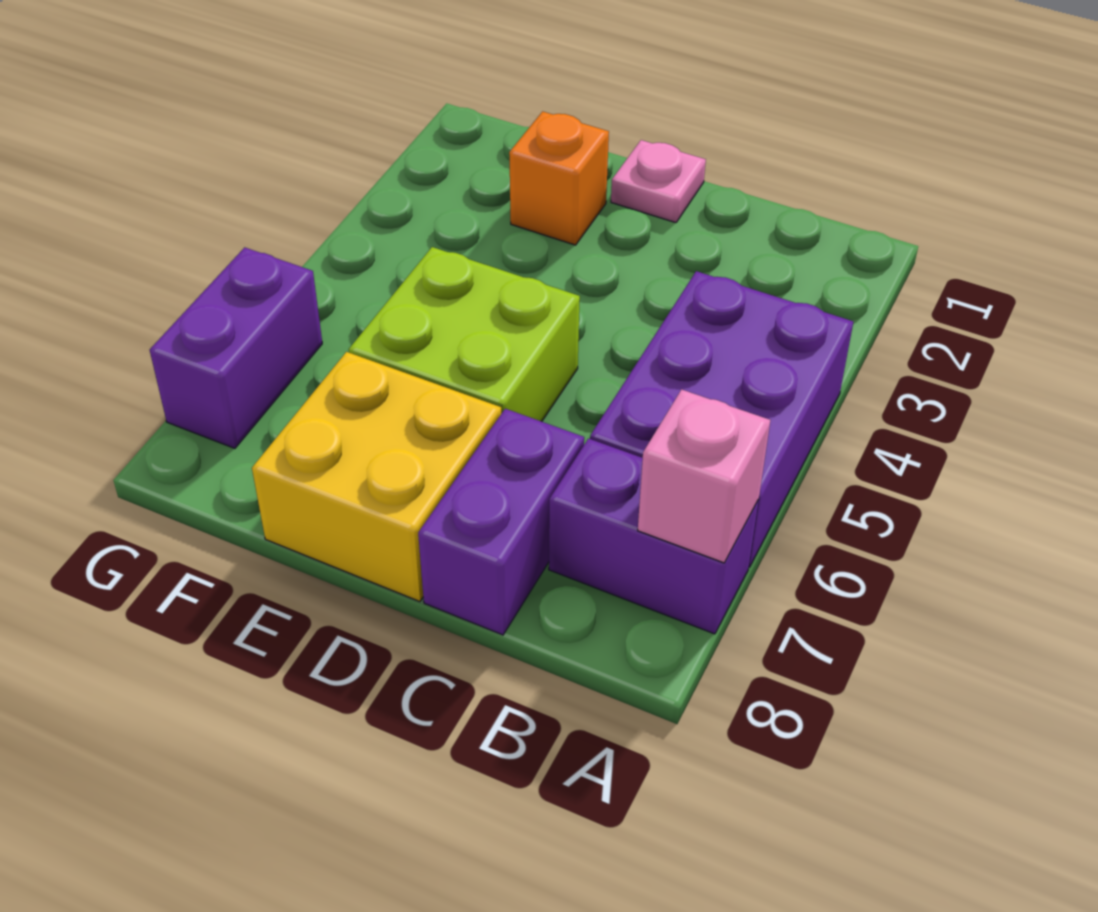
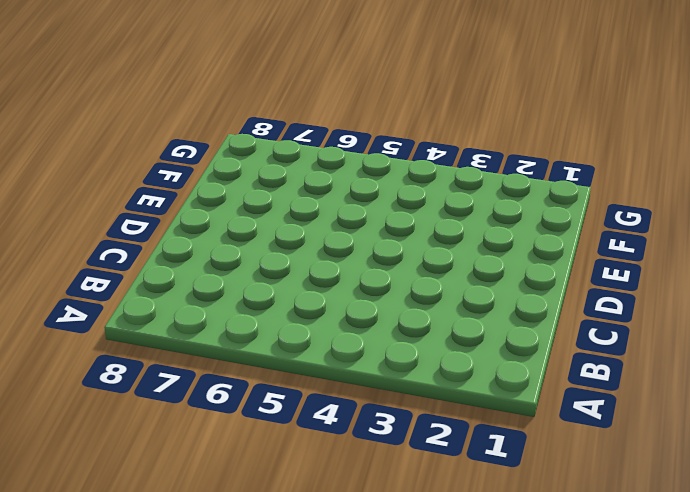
none -> purple brick A4:B6 level 1
none -> purple brick A7:B7 level 1

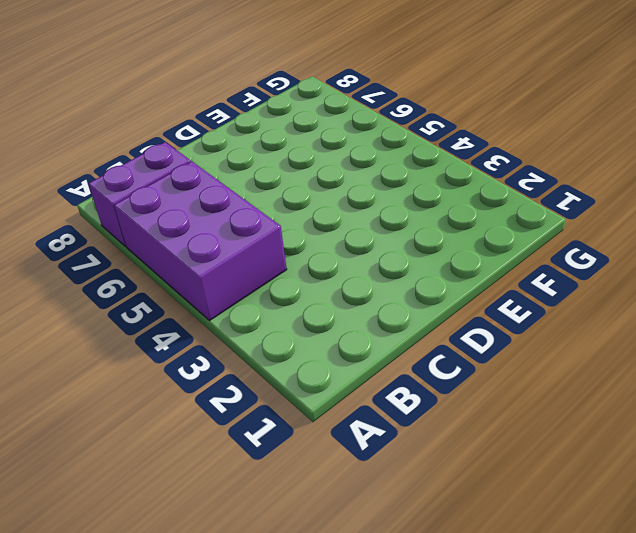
none -> purple brick C7:C8 level 1
none -> pink plate D1 level 1

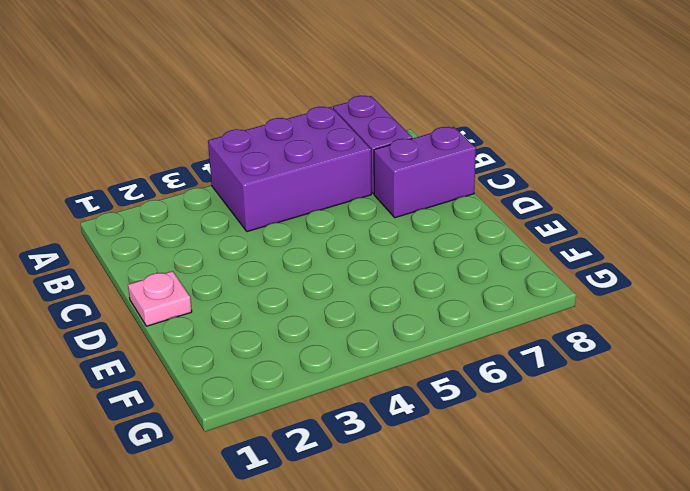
none -> lime brick D5:E6 level 1
none -> yellow brick D7:E8 level 1

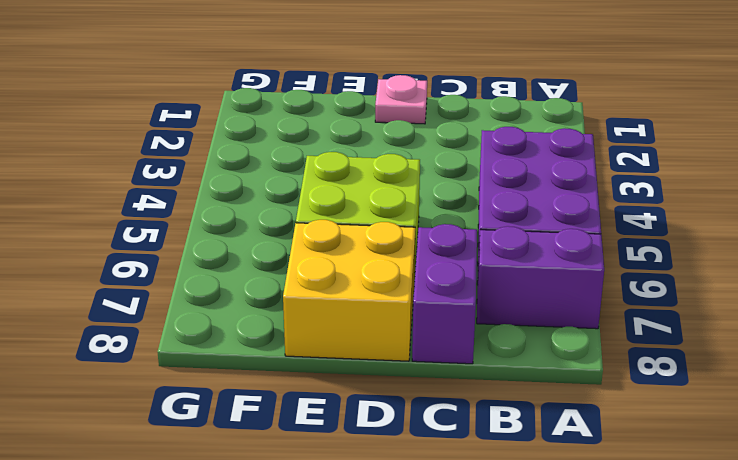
none -> orange brick E2 level 1
none -> purple brick G6:G7 level 1

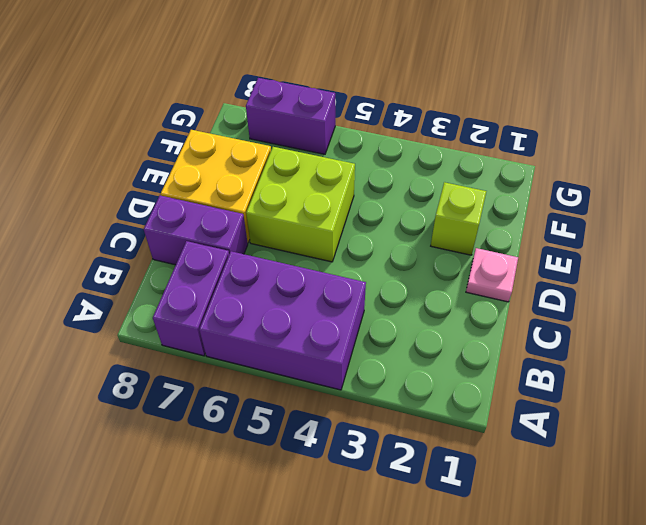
lime brick E2 level 1 -> orange brick E2 level 1
none -> pink brick A7 level 2

